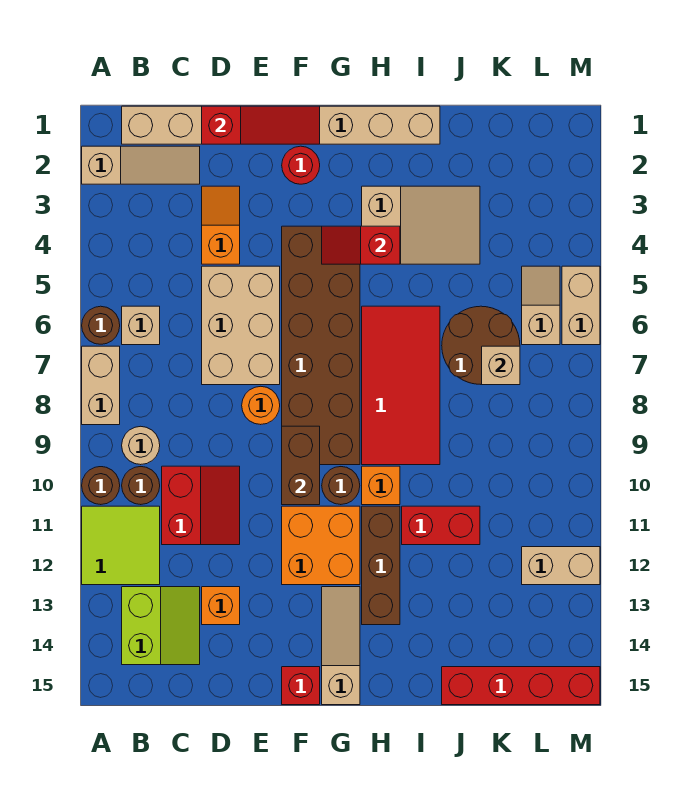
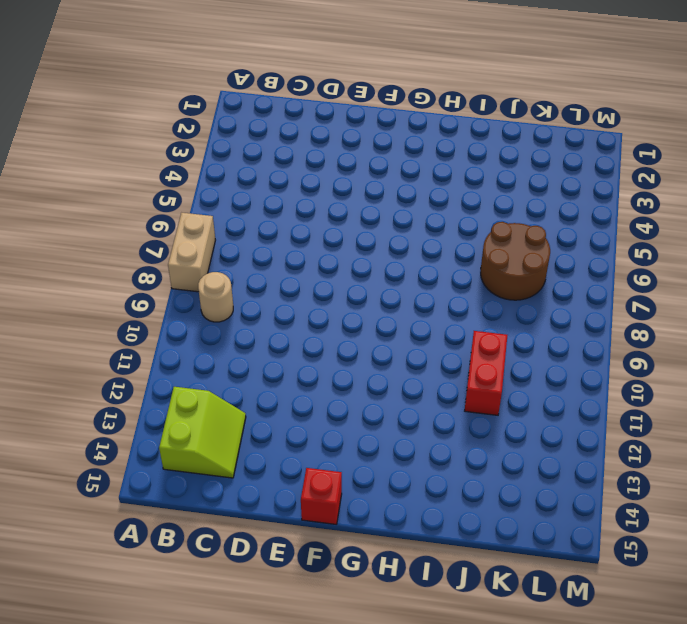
red brick J10:J11 level 1 -> red brick I11:J11 level 1
none -> tan slope A2:C2 level 1 top A
none -> brown round brick A6 level 1
none -> brown round brick A10 level 1
none -> lime tile A11:B12 level 1

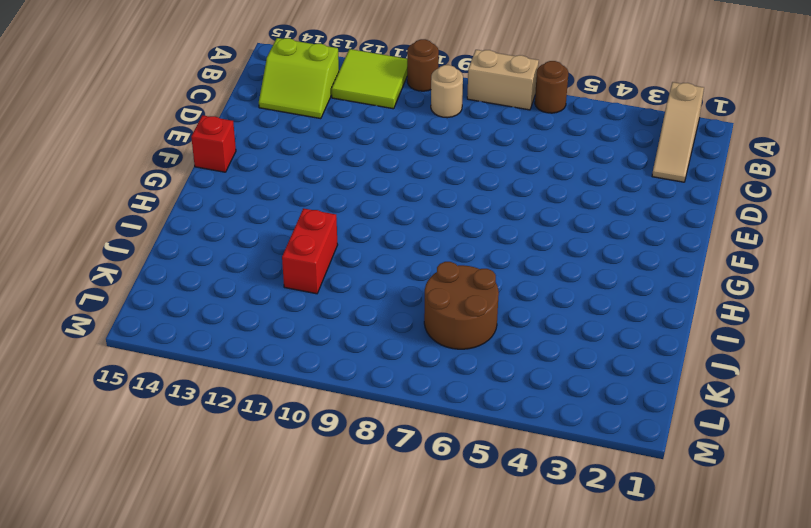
none -> tan brick B1:I1 level 1
none -> tan brick B6 level 1
none -> brown round brick B10 level 1
none -> red slope C10:D11 level 1 top C

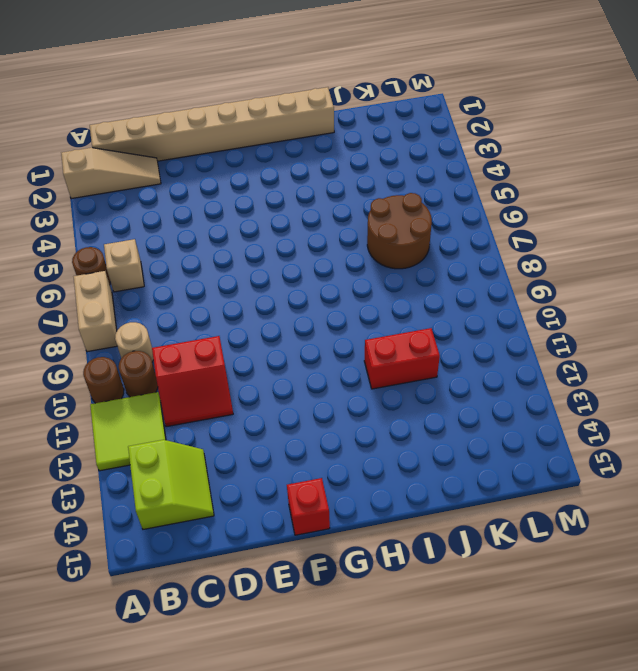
red slope C10:D11 level 1 top 10 -> red slope C10:D11 level 1 top C
none -> orange slope D3:D4 level 1 top 4
none -> tan brick D5:E7 level 1
none -> orange brick D13 level 1
none -> orange round brick E8 level 1

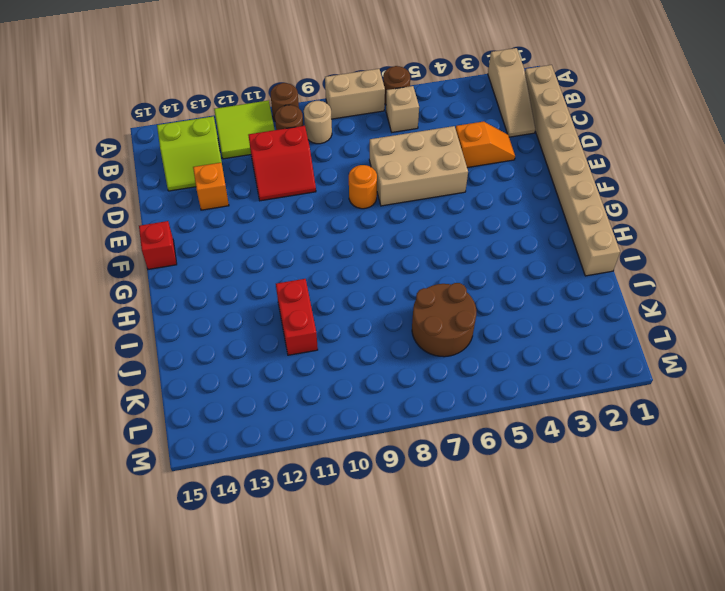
none -> red round brick F2 level 1
none -> brown brick F4:G9 level 1
none -> orange brick F11:G12 level 1
none -> brown round brick G10 level 1

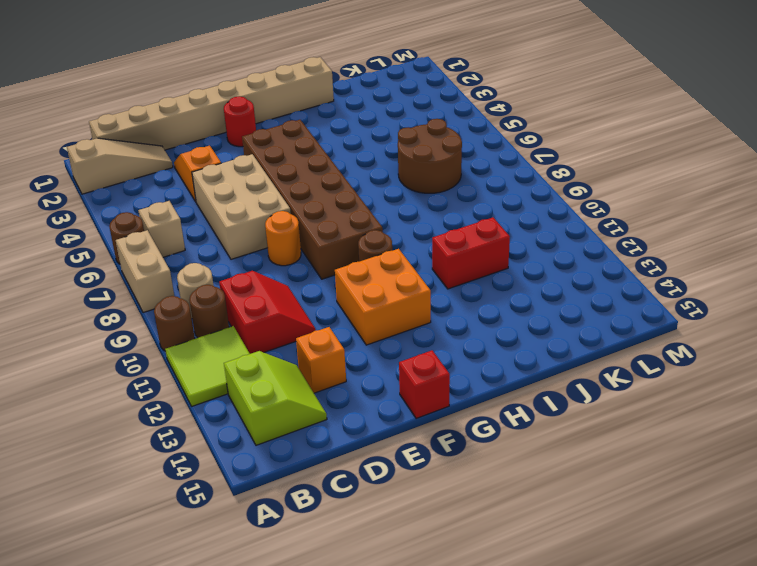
none -> tan slope G13:G15 level 1 top 15
none -> tan slope H3:J4 level 1 top H
none -> red tile H6:I9 level 1
none -> orange brick H10 level 1

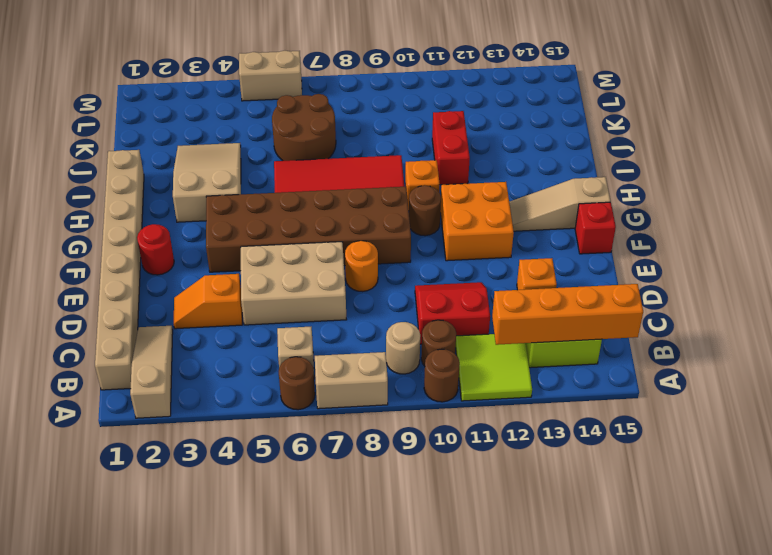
orange brick B12:B15 level 2 -> none
none -> brown brick H11:H13 level 1
none -> red brick J15:M15 level 1
none -> tan slope L5:L6 level 1 top 6
none -> tan brick L12:M12 level 1

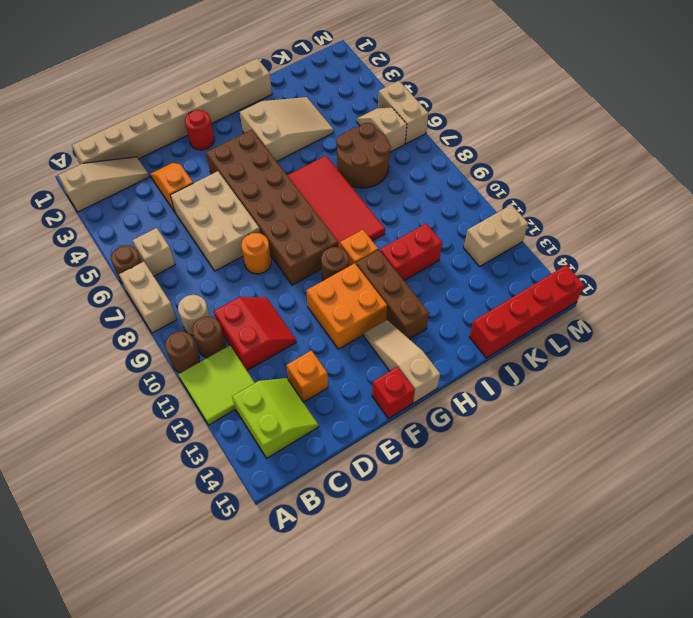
none -> red slope D1:F1 level 2 top D
none -> brown brick F9:F10 level 2
none -> red slope G4:H4 level 2 top H
none -> tan brick K7 level 2

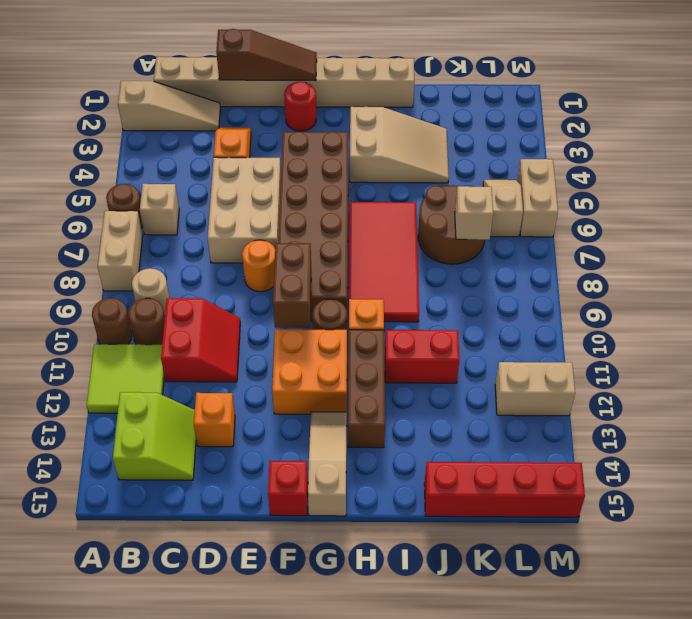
brown slope D1:F1 level 2 top D -> red slope D1:F1 level 2 top D
none -> red slope G4:H4 level 2 top H

